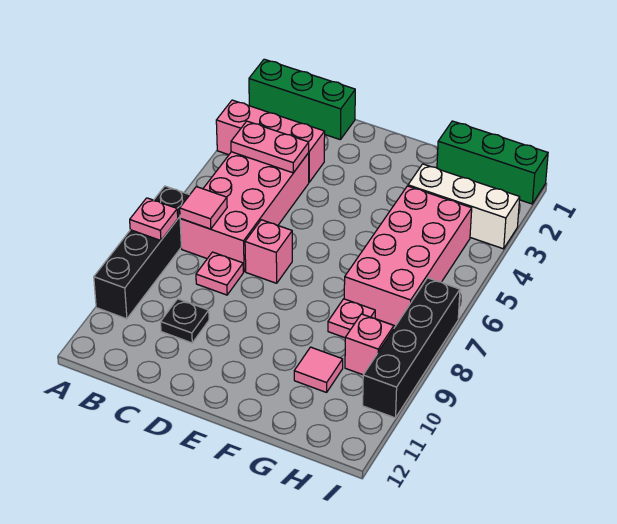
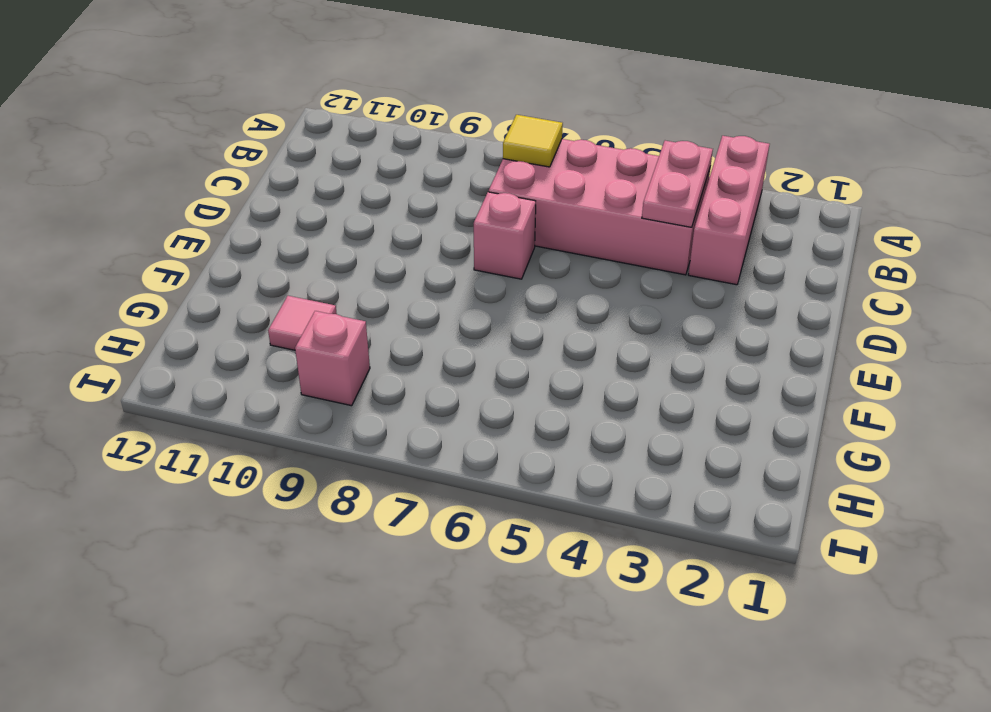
yellow tile B7 level 2 -> pink tile B7 level 2
none -> green brick A1:C1 level 1
none -> black brick A7:A10 level 1
none -> pink plate C8 level 1

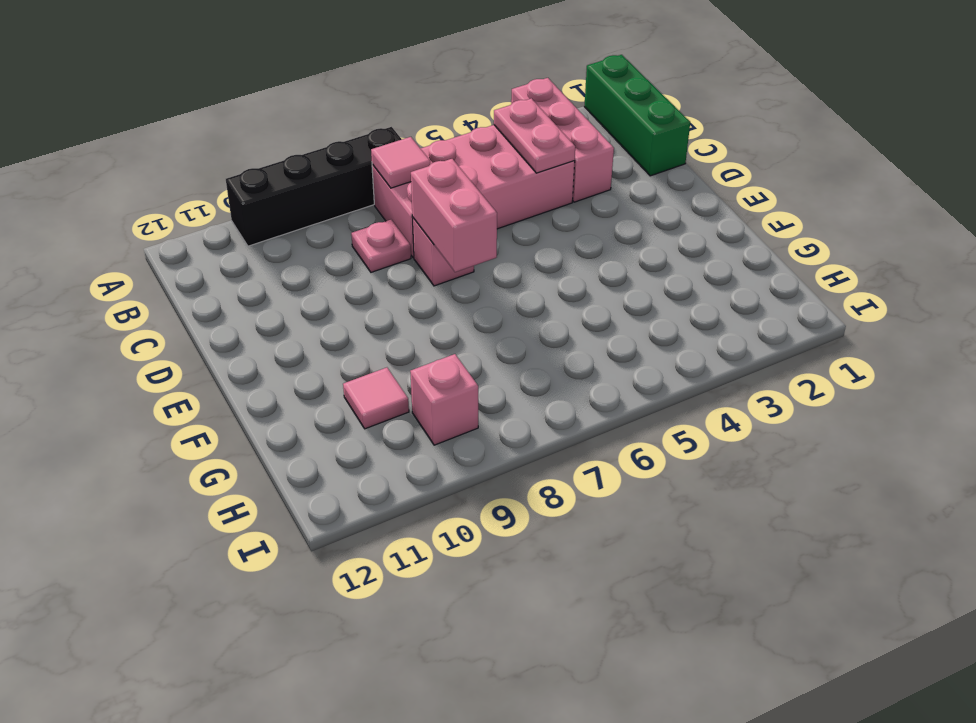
pink brick D7:E7 level 2 -> none
none -> black plate C10 level 1
none -> green brick G1:I1 level 1
none -> white brick G3:I3 level 1

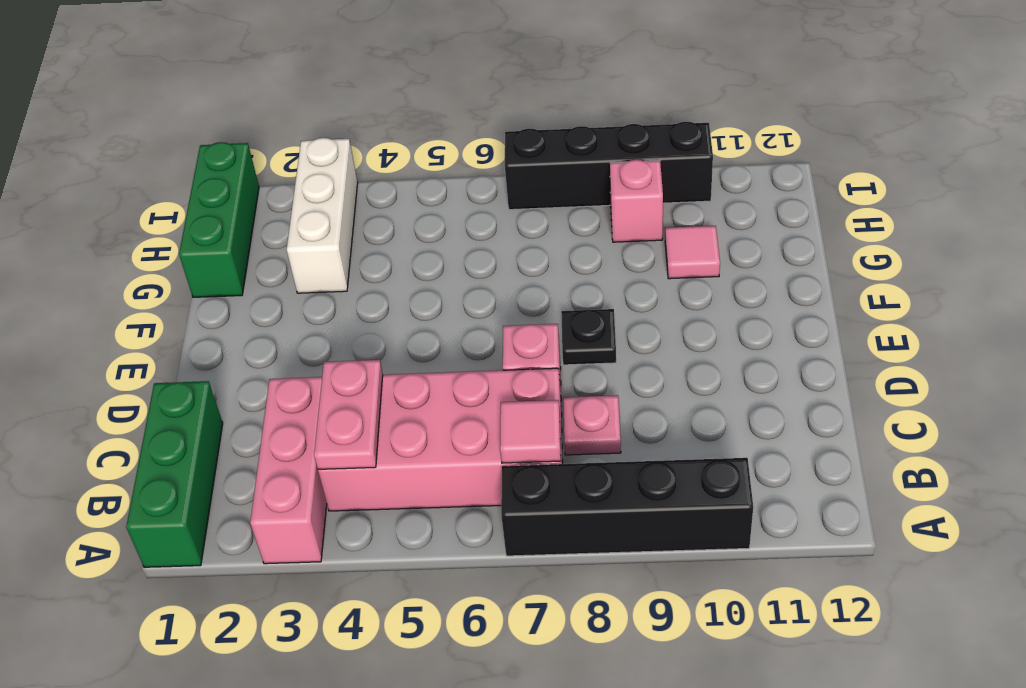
black plate E8 level 1 -> black plate C10 level 1
none -> pink brick G4:H7 level 1
none -> pink plate G8 level 1
none -> pink plate A8 level 2

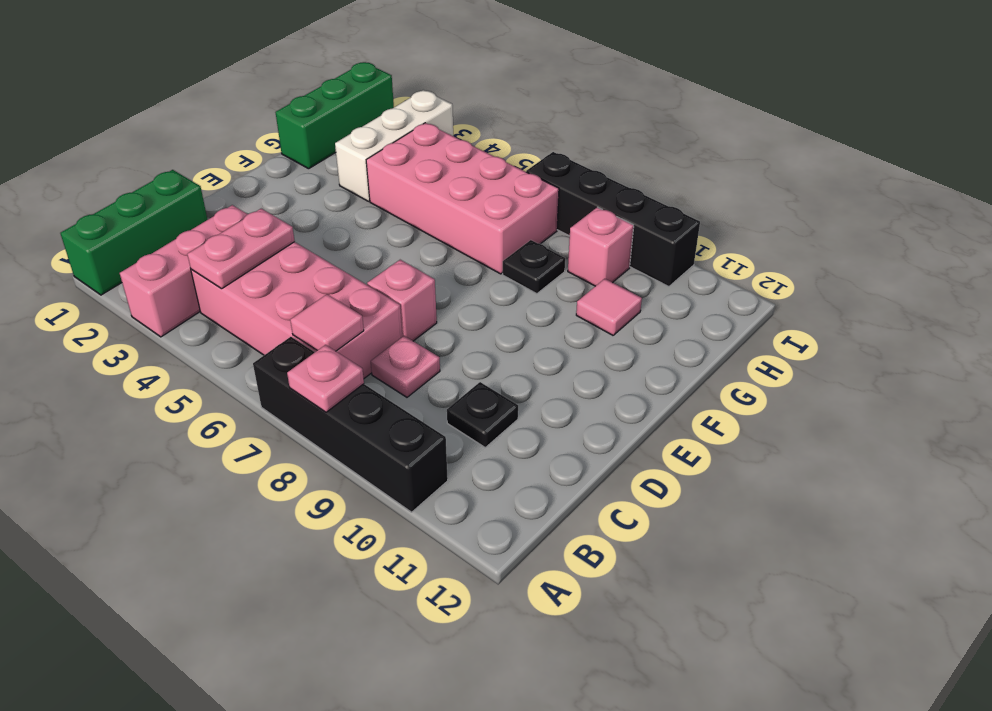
black plate G8 level 1 -> pink plate G8 level 1

